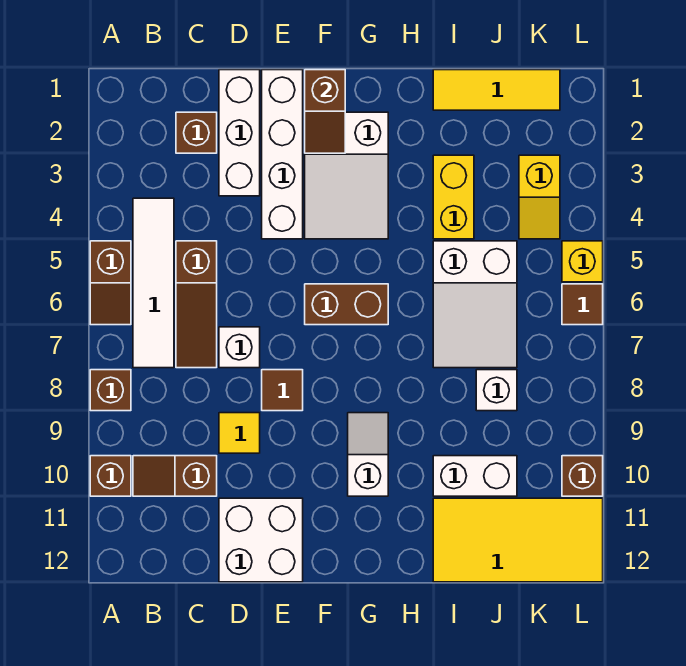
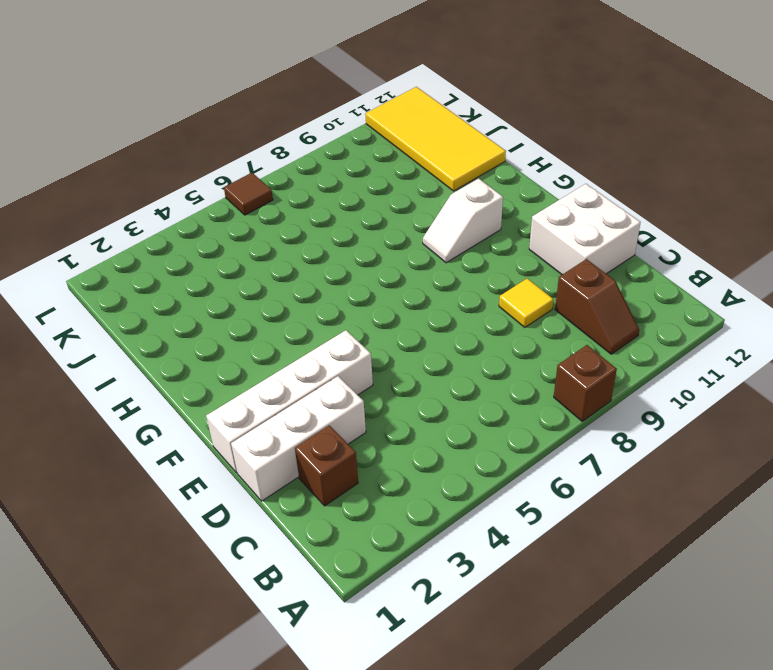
none -> brown slope A5:A6 level 1 top 5
none -> brown brick A10 level 1
none -> white tile B4:B7 level 1

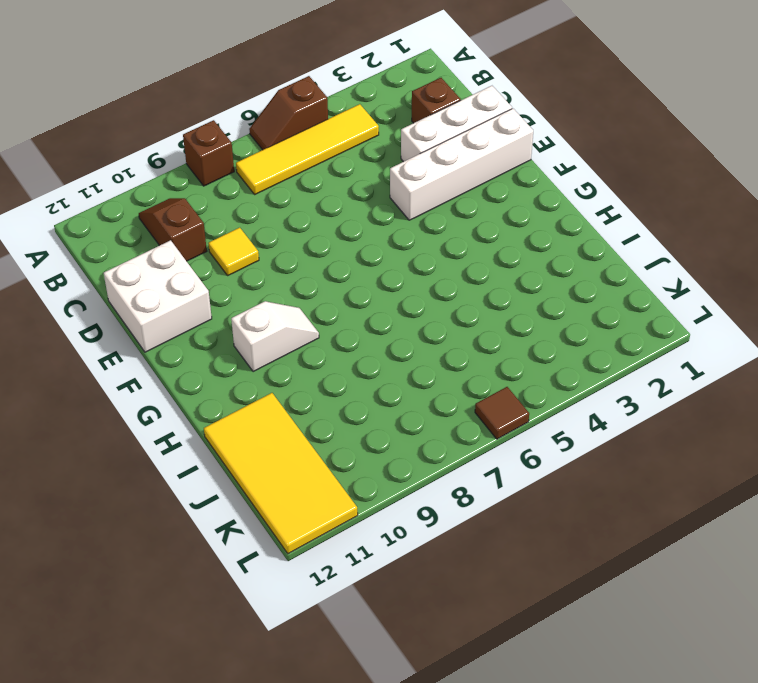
yellow tile B4:B7 level 1 -> white tile B4:B7 level 1
none -> brown brick A10 level 1
none -> brown slope C5:C7 level 1 top 5
none -> white brick D7 level 1

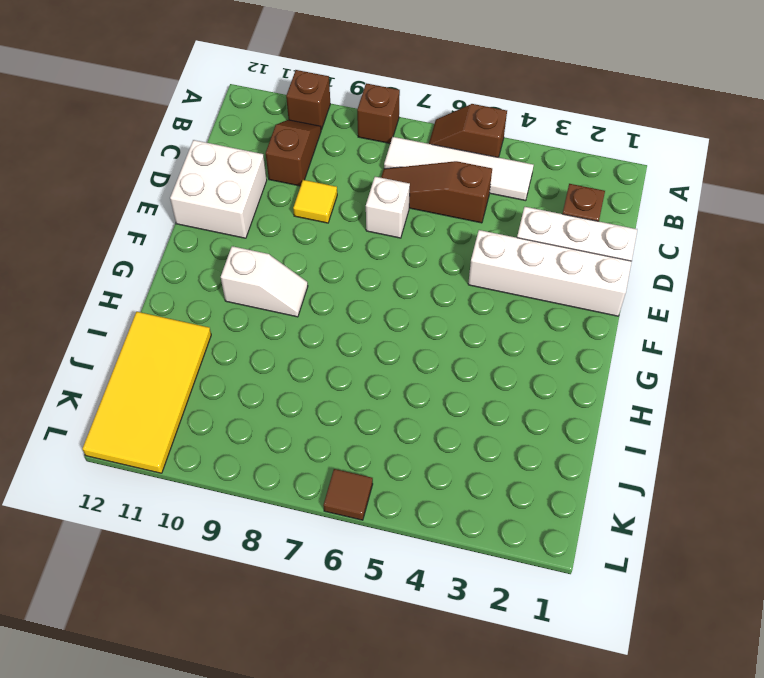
none -> brown tile E8 level 1
none -> white slope F2:G4 level 1 top 2
none -> brown brick F6:G6 level 1

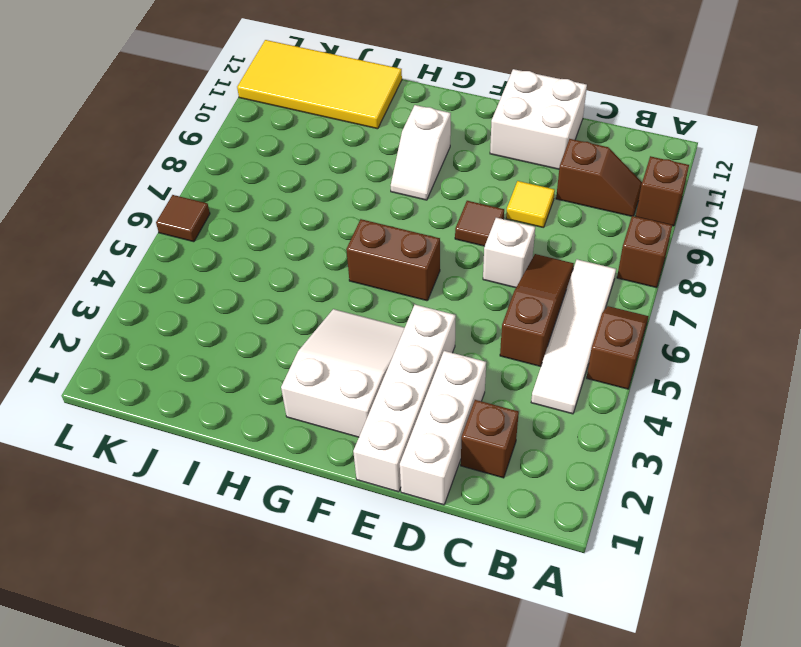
none -> yellow tile I1:K1 level 1
none -> yellow brick I3:I4 level 1
none -> white slope I5:J7 level 1 top 5

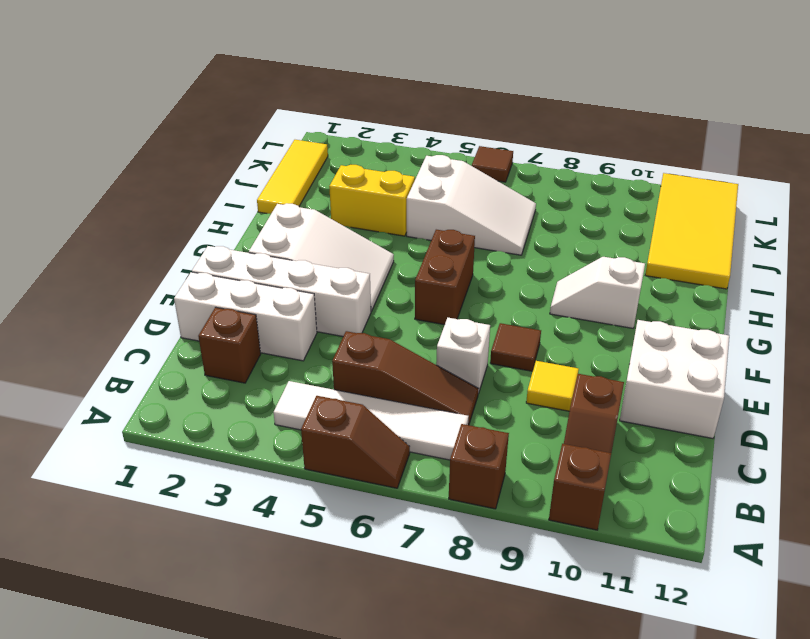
none -> white brick I10:J10 level 1
none -> white brick J8 level 1
none -> yellow slope K3:K4 level 1 top 3

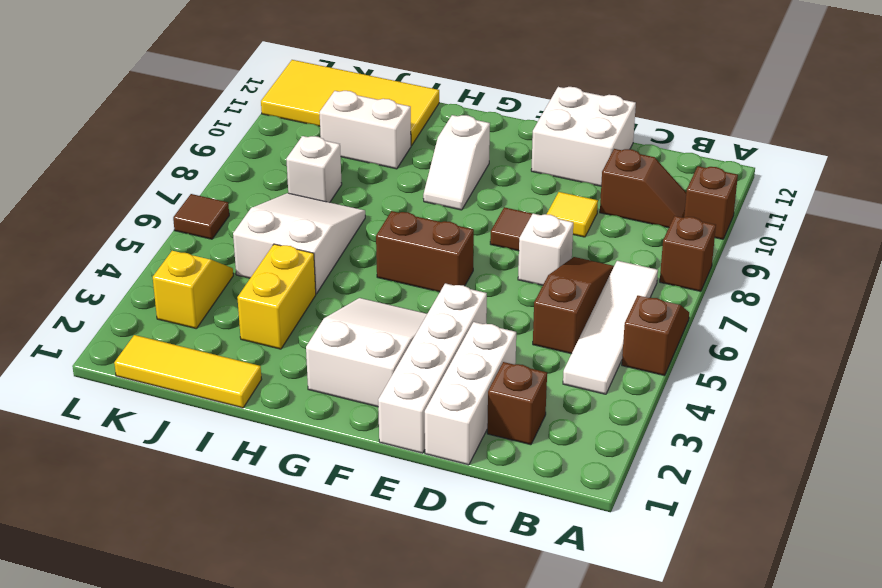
none -> yellow brick L5 level 1
none -> brown brick L10 level 1
none -> brown slope F1:F2 level 2 top 1

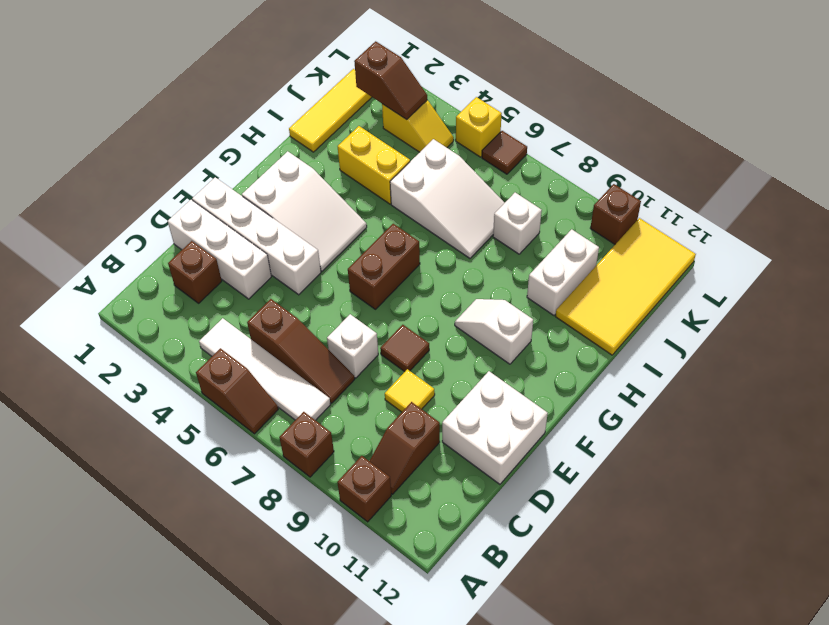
brown slope K2:K3 level 2 top 2 -> brown slope F1:F2 level 2 top 1

